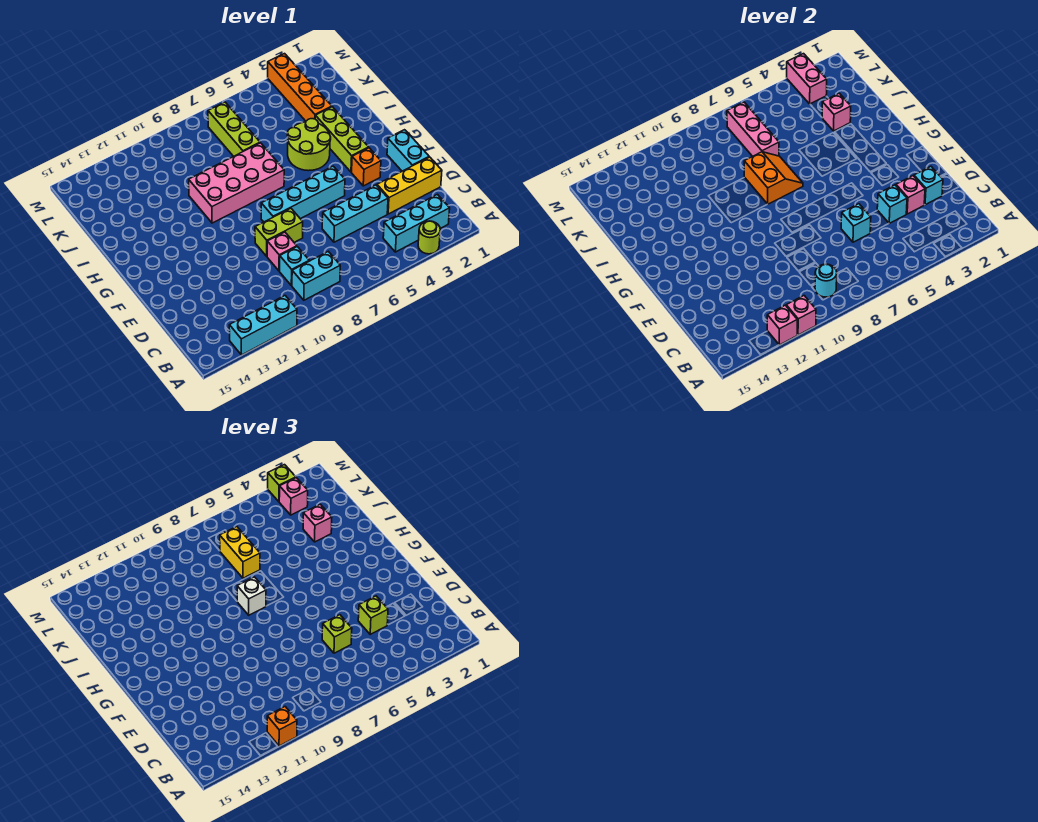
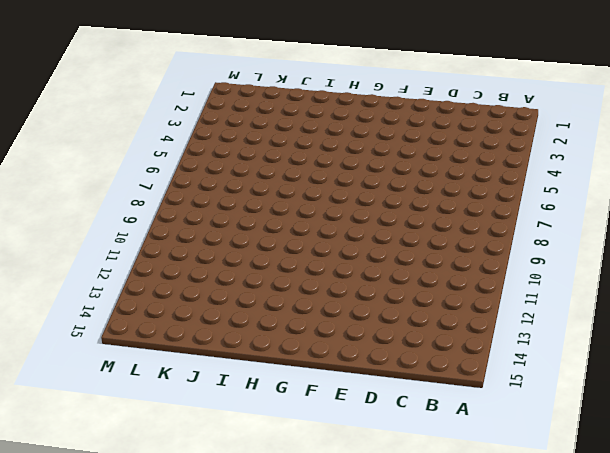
none -> lime round brick A3 level 1
none -> cyan brick A11:A13 level 1
none -> cyan brick B2:B4 level 1
none -> cyan brick B8:B9 level 1

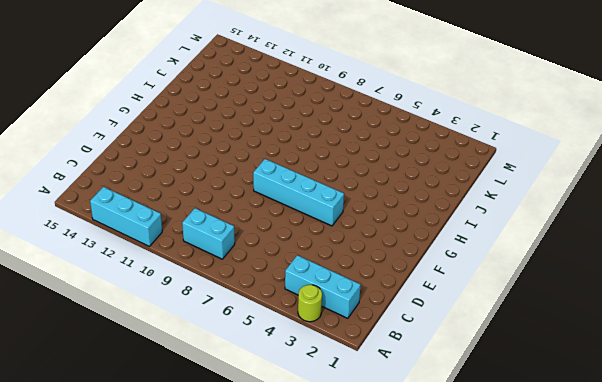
none -> cyan brick C9 level 1
none -> yellow brick D1:D3 level 1
none -> cyan brick D4:D6 level 1
none -> pink brick D9 level 1

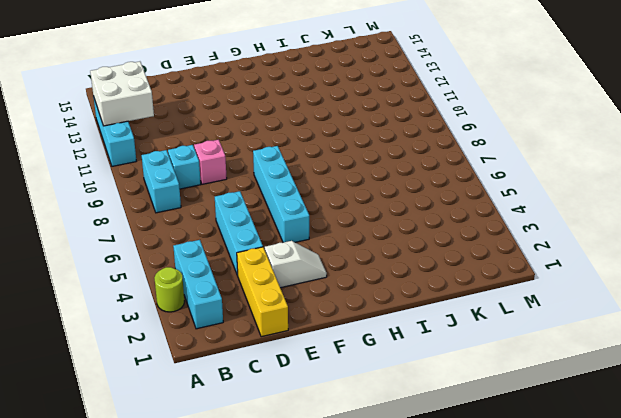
white brick A12:B13 level 2 -> pink brick A12 level 2
white slope E3:F3 level 1 top E -> orange brick F3 level 1
none -> cyan brick E1:F1 level 1
none -> lime brick E8:E9 level 1
none -> lime brick G3:I3 level 1
none -> lime round brick H4:I5 level 1

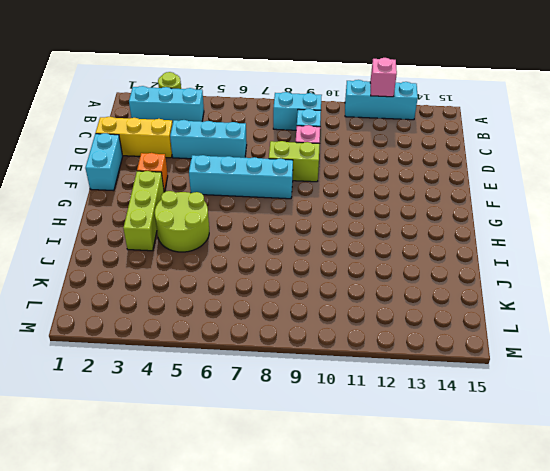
none -> pink brick H7:I10 level 1
none -> orange brick J3:M3 level 1
none -> lime brick J7:L7 level 1
none -> pink brick A11 level 2

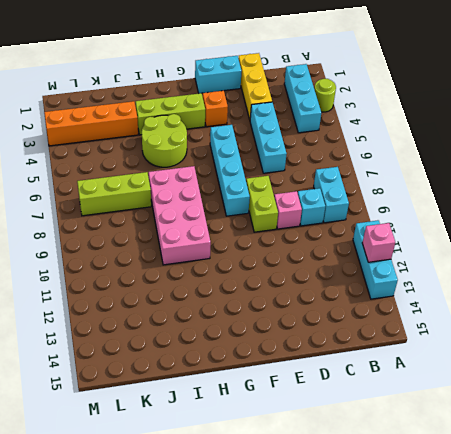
none -> pink brick A11 level 2
none -> cyan round brick B9 level 2
none -> cyan brick D2 level 2
none -> pink brick D3 level 2

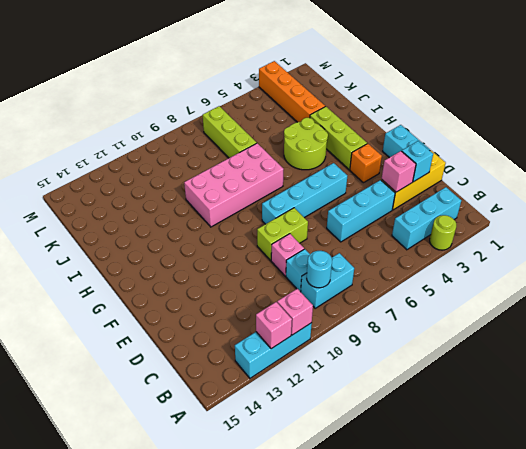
none -> cyan brick D4 level 2
none -> cyan brick D6 level 2
none -> orange slope H7:I8 level 2 top 8
none -> pink brick J3 level 2

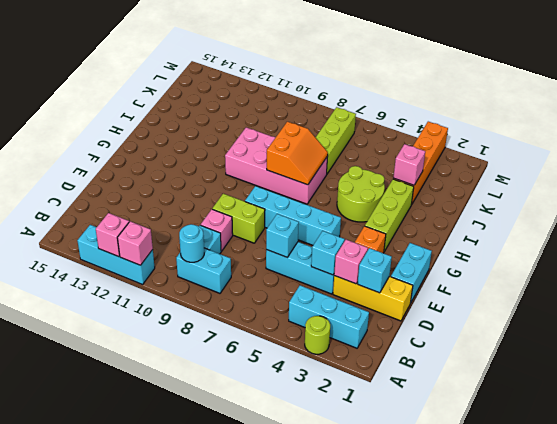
none -> pink brick J7:L7 level 2
none -> pink brick L3:M3 level 2
none -> orange brick A11 level 3
none -> lime brick D4 level 3

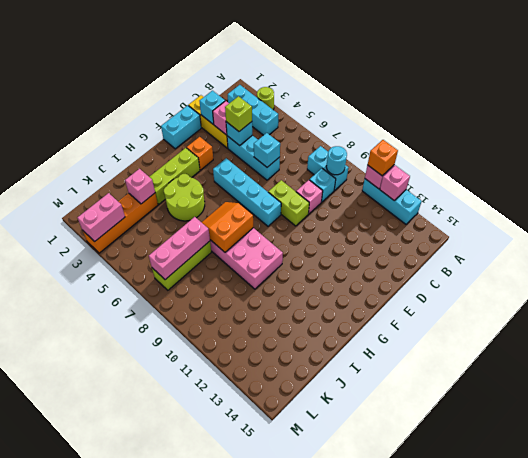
none -> lime brick D6 level 3
none -> white brick H8 level 3
none -> pink brick J3 level 3
none -> yellow brick J7:K7 level 3

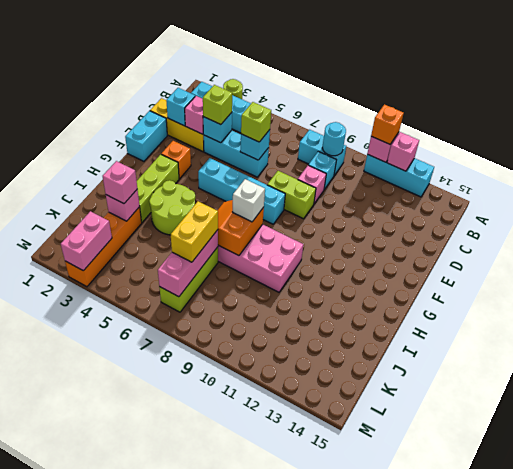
none -> pink brick L3 level 3
none -> lime brick M3 level 3

